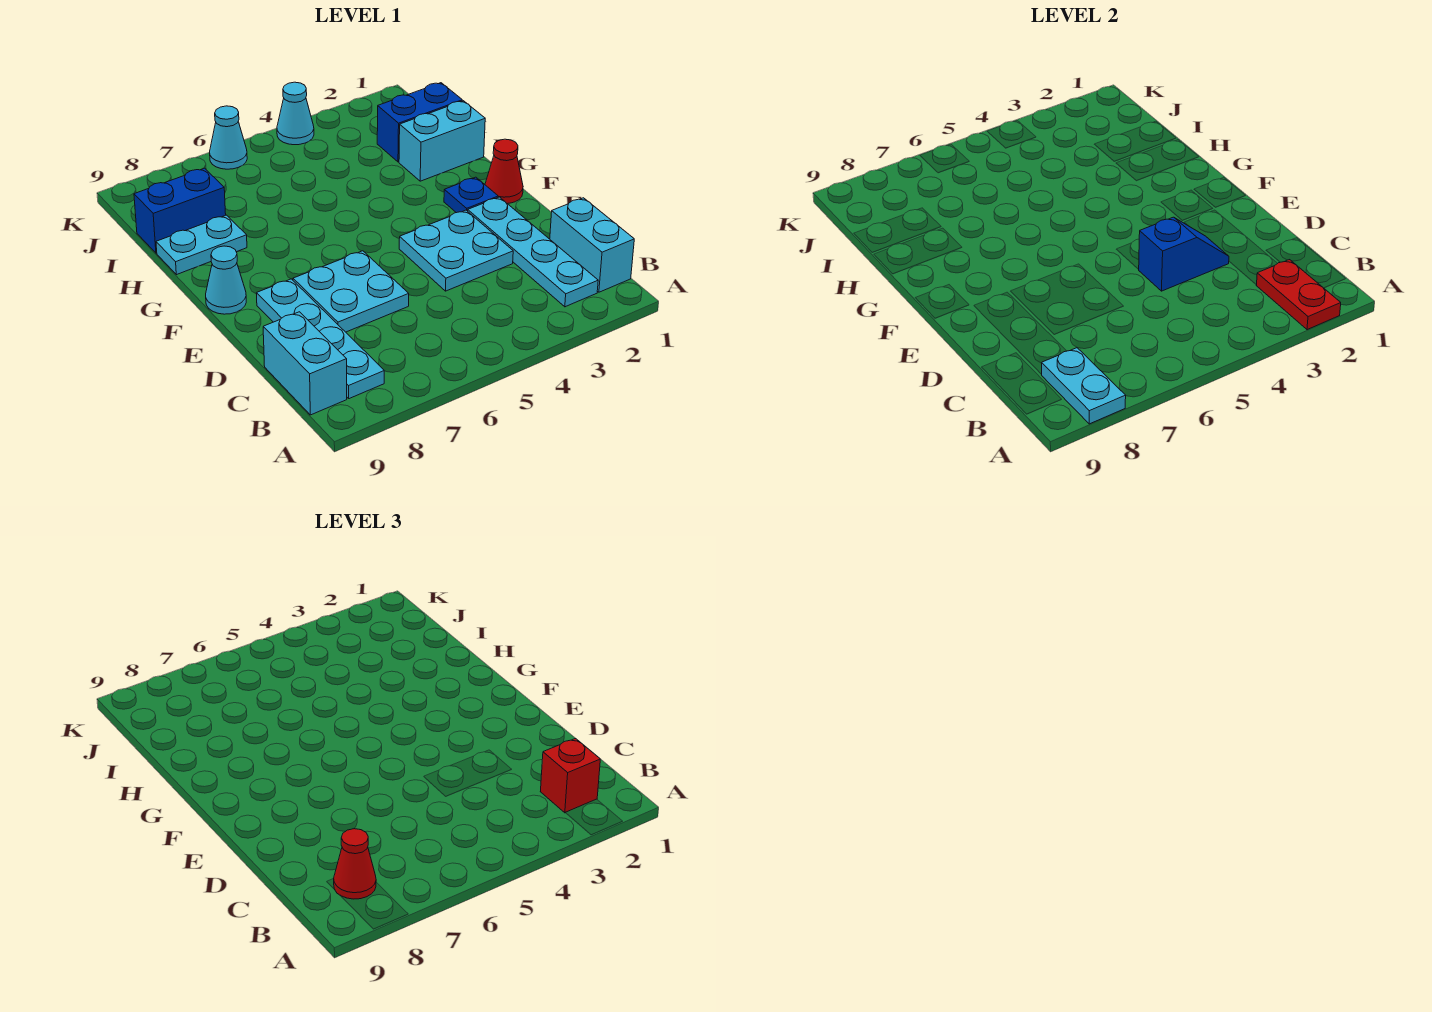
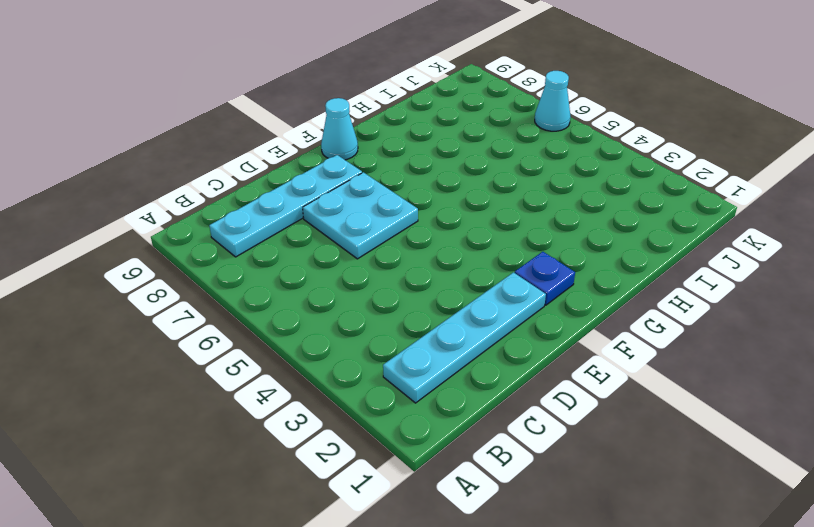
none -> cyan brick B1:C1 level 1
none -> cyan brick B9:C9 level 1
none -> cyan plate D3:E4 level 1

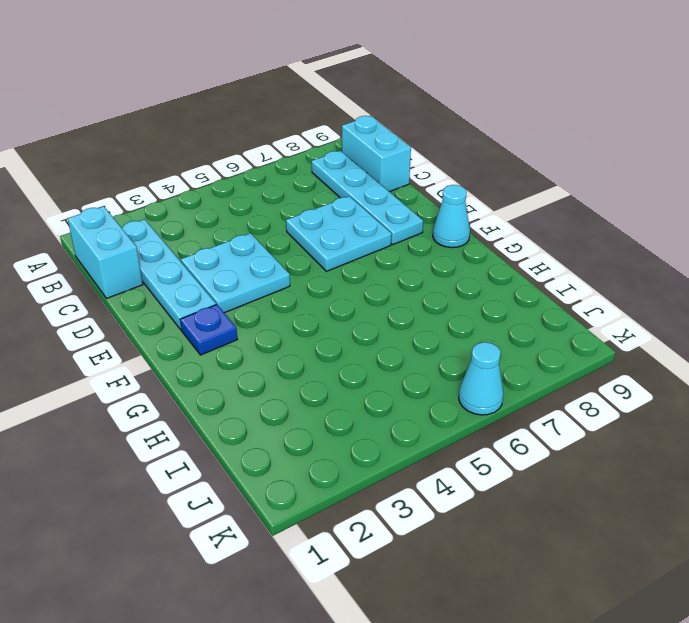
none -> red cone F1 level 1
none -> cyan brick H1:H2 level 1
none -> cyan plate H8:H9 level 1

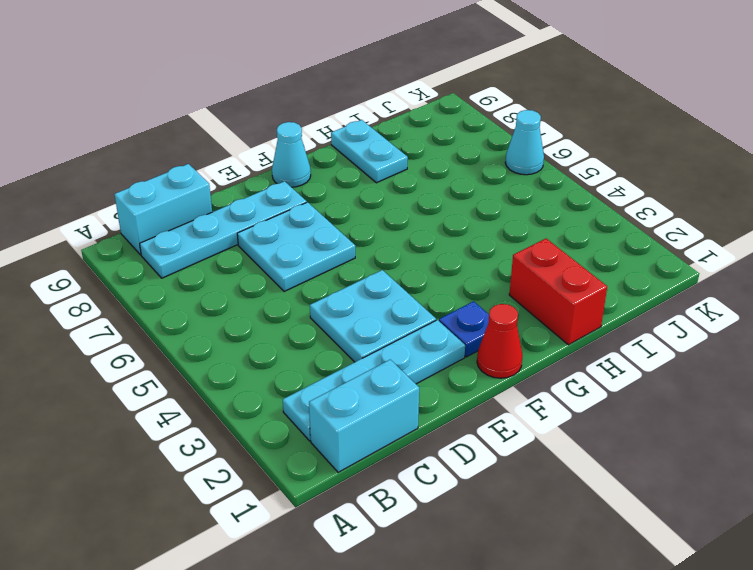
red brick H1:H2 level 1 -> cyan brick H1:H2 level 1
none -> blue brick I1:I2 level 1
none -> blue brick I8:I9 level 1
none -> cyan cone K4 level 1

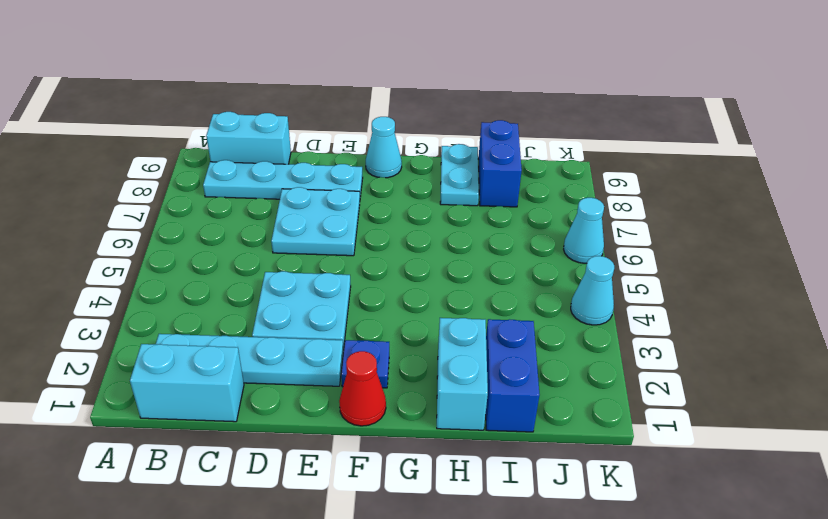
none -> red plate A2:B2 level 2
none -> cyan plate A8:B8 level 2
none -> blue slope D3:D4 level 2 top 4

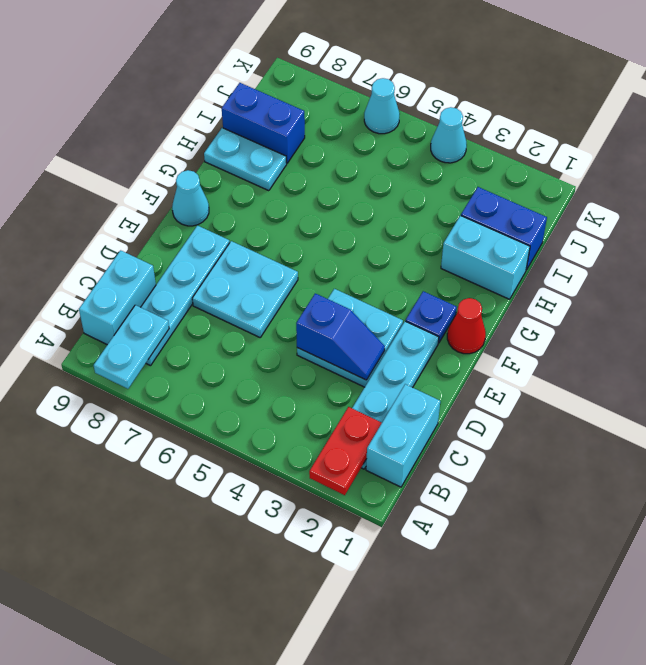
none -> red brick B2 level 3
none -> red cone B8 level 3

